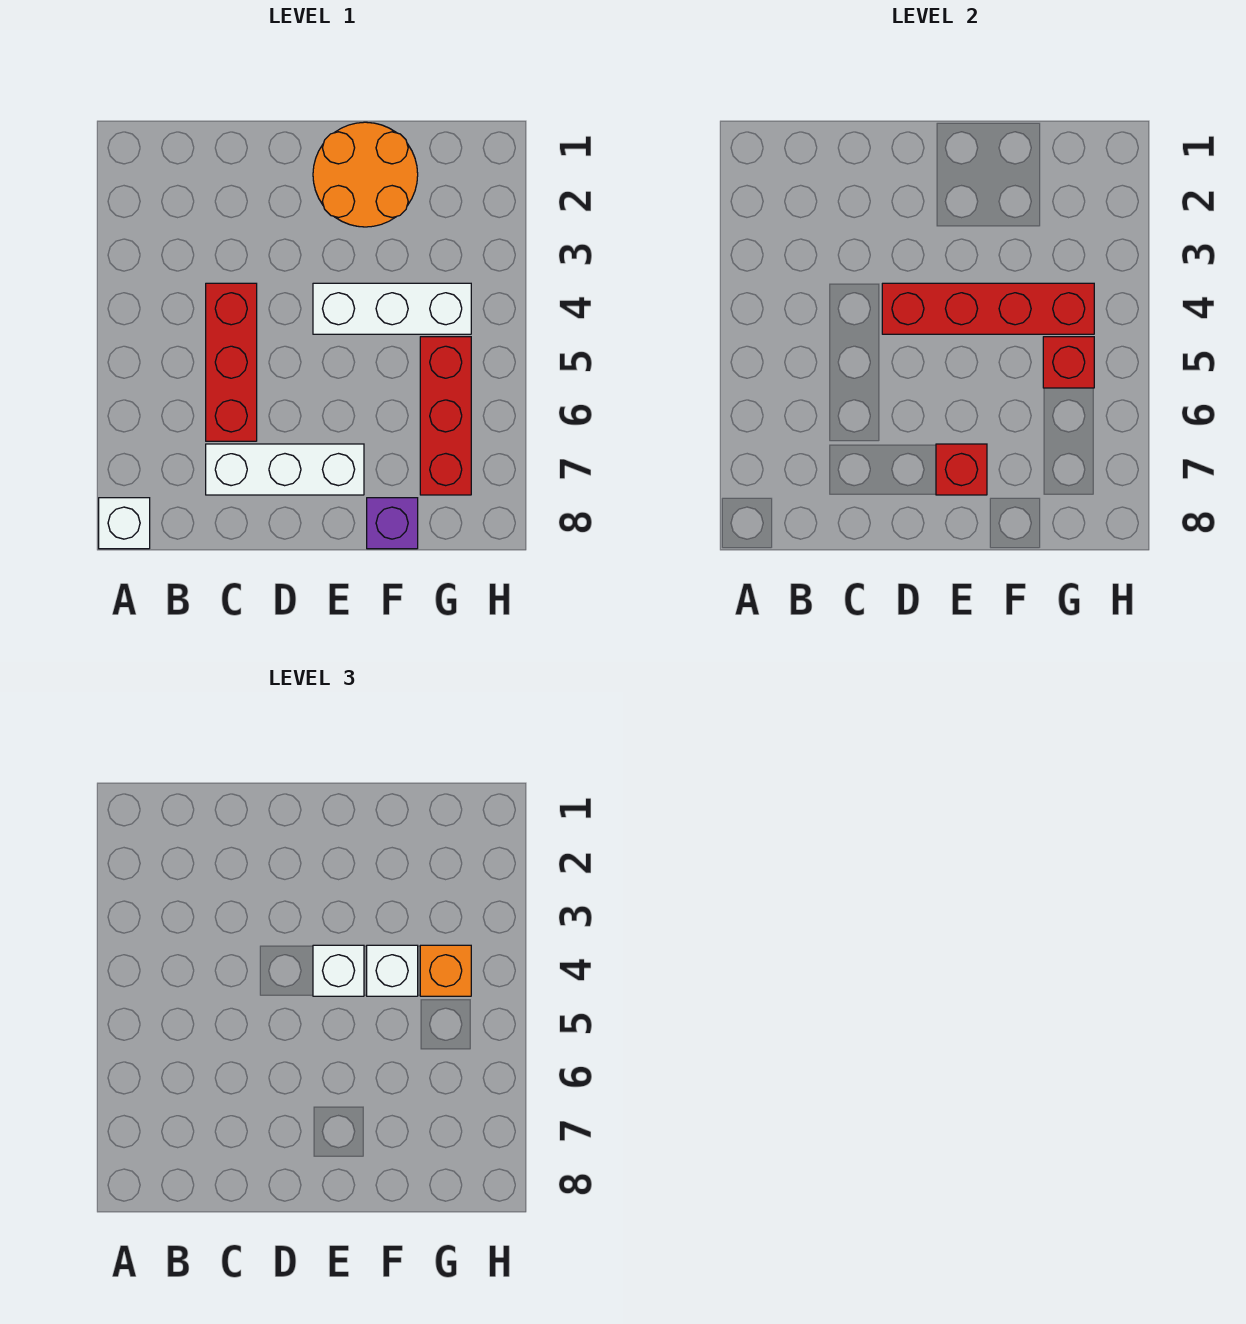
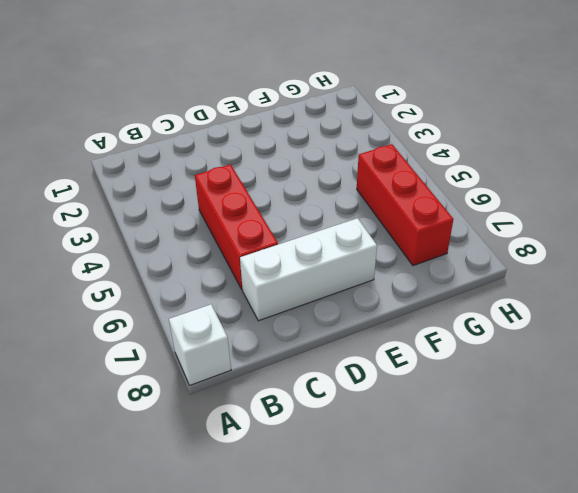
none -> orange round brick E1:F2 level 1
none -> white brick E4:G4 level 1
none -> purple brick F8 level 1

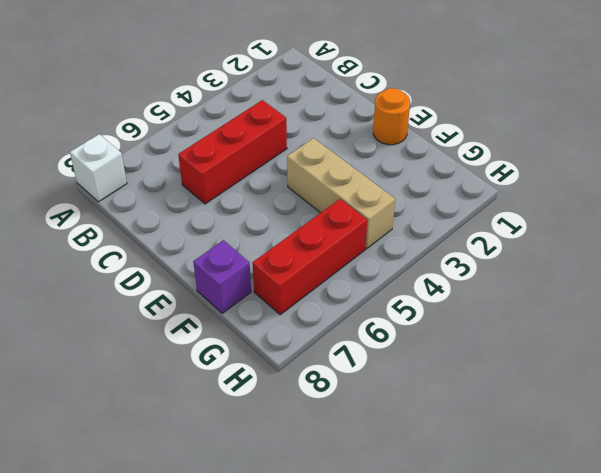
orange round brick E1 level 1 -> orange round brick E1:F2 level 1
tan brick E4:G4 level 1 -> white brick E4:G4 level 1
none -> white brick C7:E7 level 1
none -> red brick D4:G4 level 2
none -> red brick E7 level 2

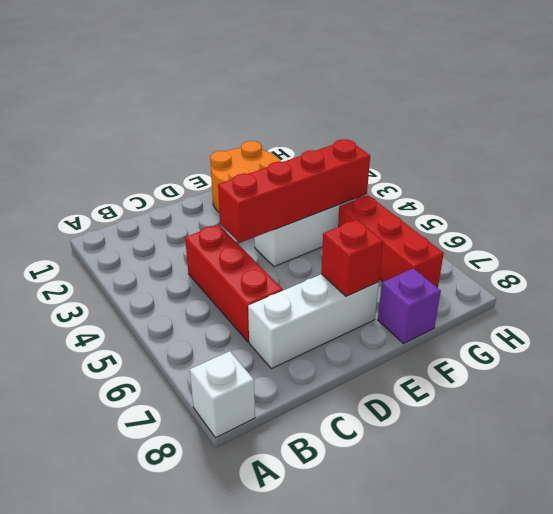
none -> red brick G5 level 2
none -> white brick E4 level 3
none -> white brick F4 level 3

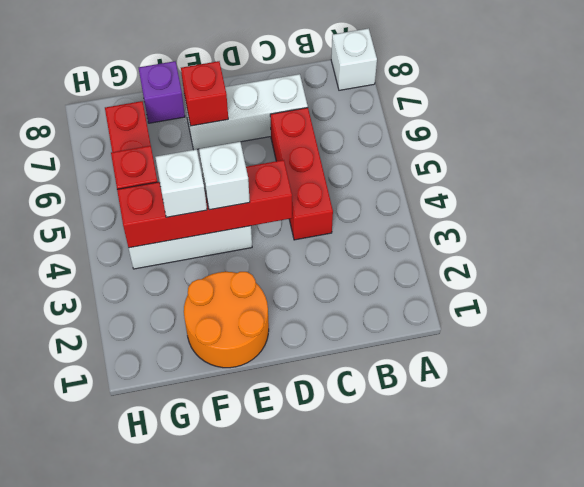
none -> orange brick G4 level 3

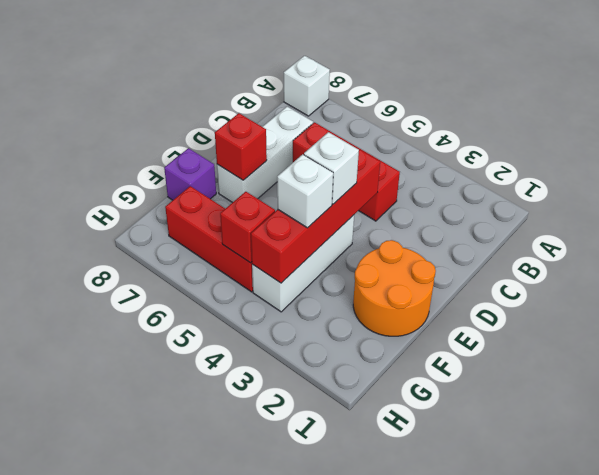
none -> orange brick G4 level 3

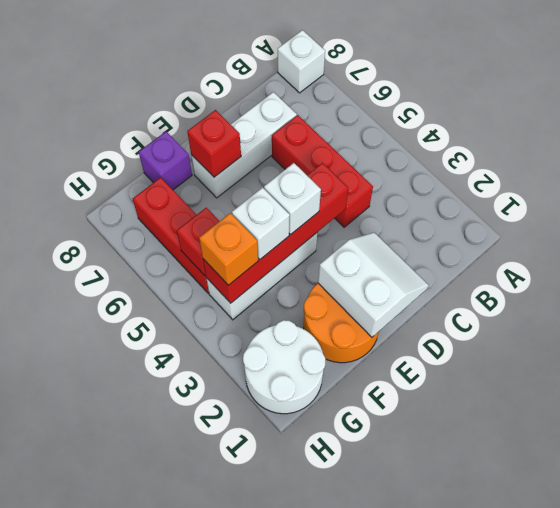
white slope D1:E2 level 2 top E -> none
white round brick G1:H2 level 1 -> none

